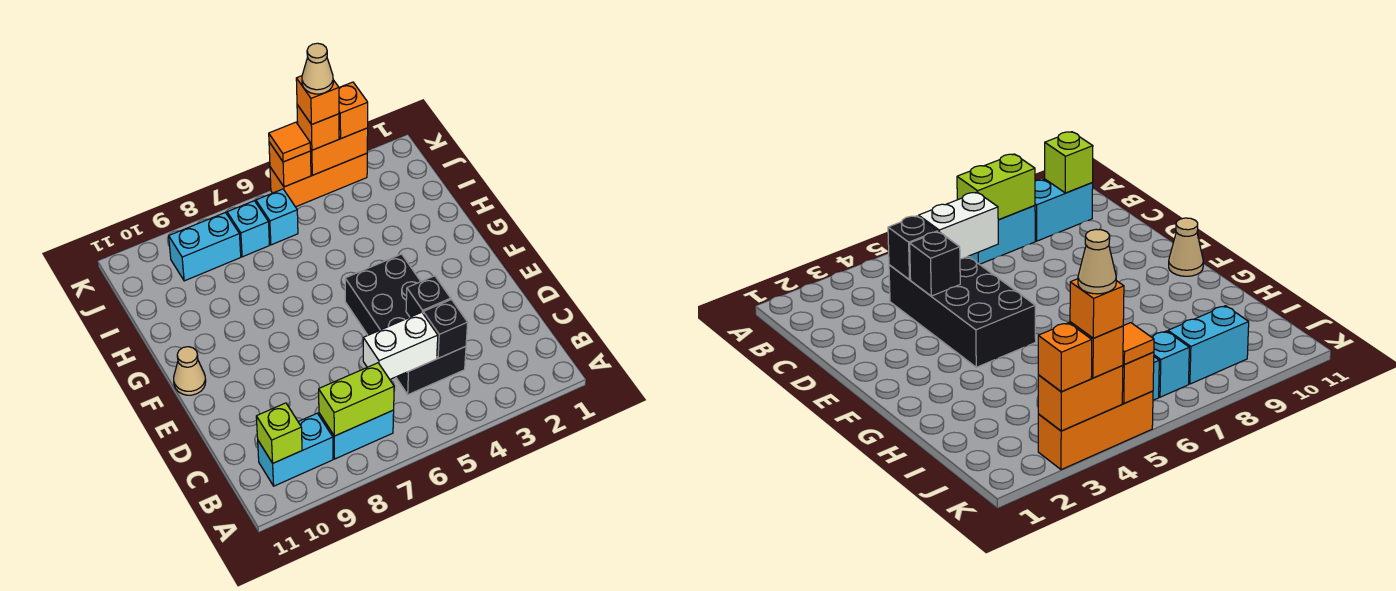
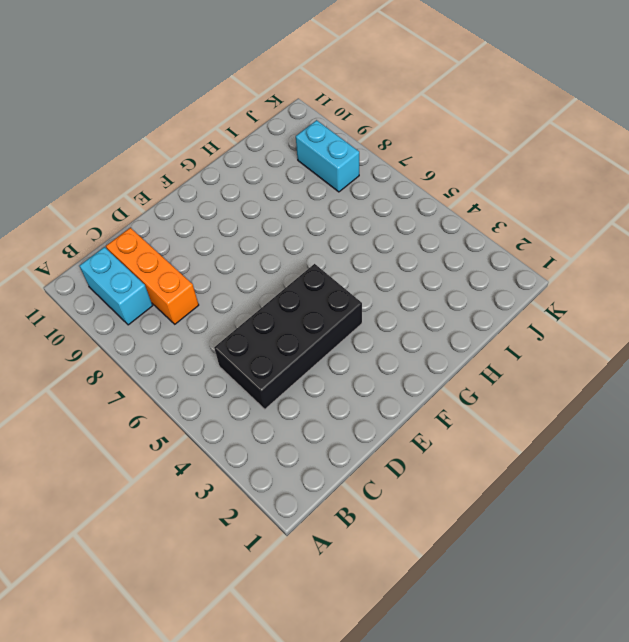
orange brick C8:C10 level 1 -> orange brick K3:K5 level 1
none -> cyan brick B7:B8 level 1
none -> tan cone F11 level 1
none -> cyan brick J6 level 1

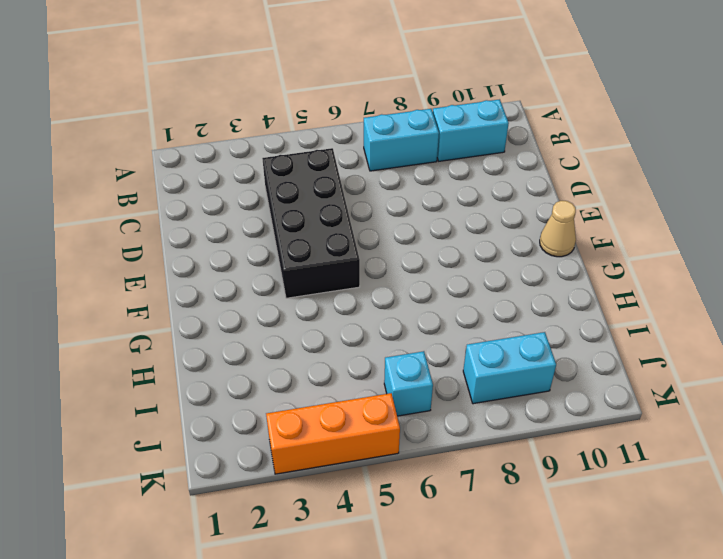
none -> cyan brick J7 level 1
none -> lime brick B7:B8 level 2
none -> lime brick B10 level 2

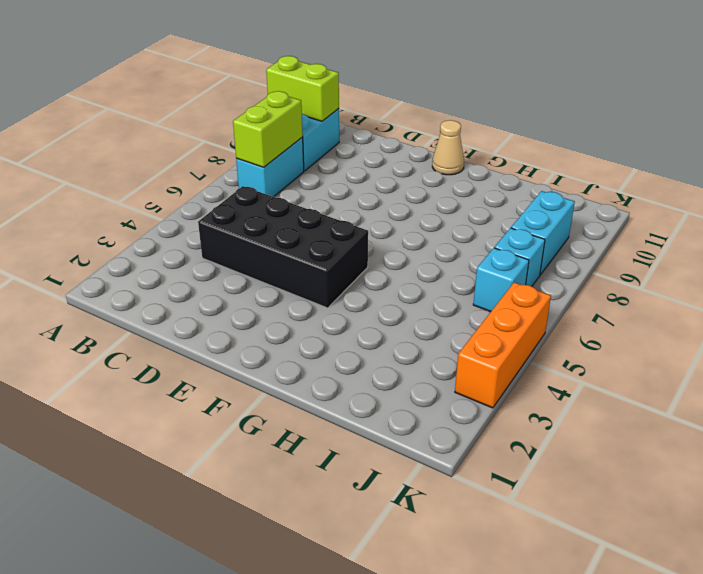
lime brick A10:B10 level 2 -> lime brick B10 level 2
none -> black brick C4 level 2
none -> white brick C5:C6 level 2
none -> black brick D4 level 2

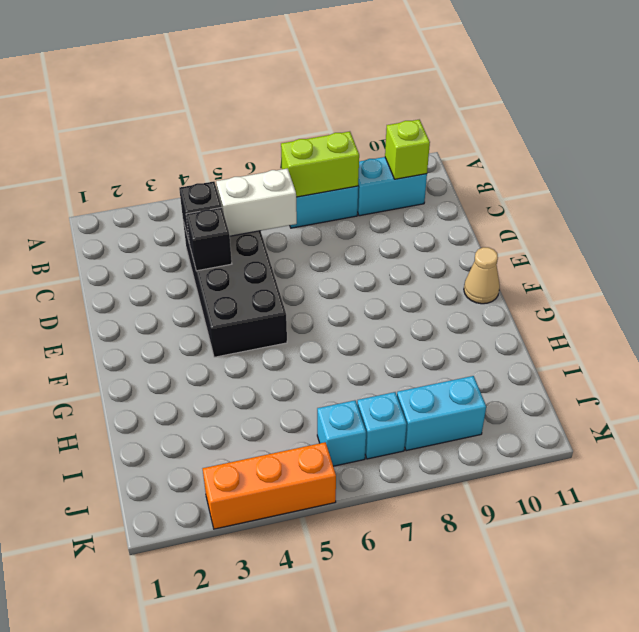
none -> orange brick K3:K4 level 2
none -> orange brick K5 level 2
none -> orange brick K3 level 3

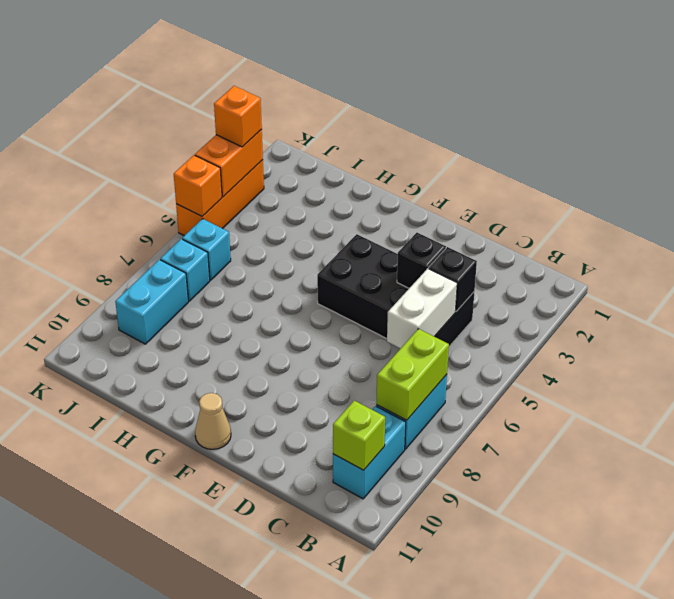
none -> orange brick K4 level 3
none -> orange tile K5 level 3
none -> orange brick K4 level 4

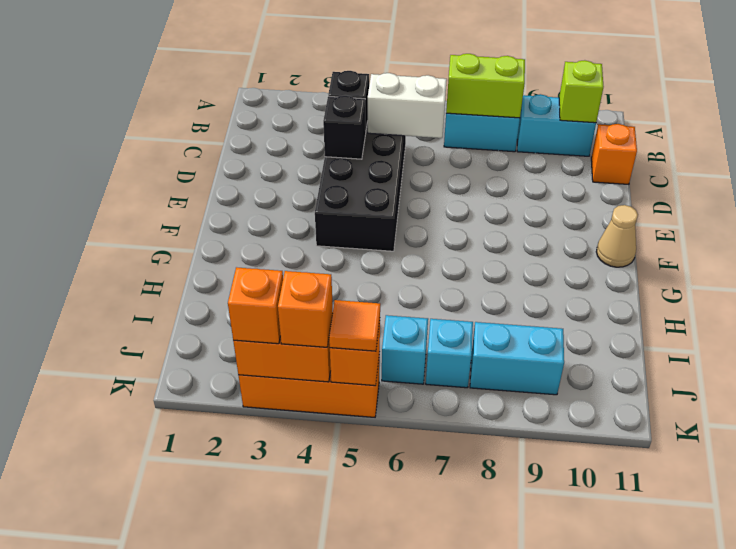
orange brick C11 level 1 -> orange brick K4 level 4
none -> tan cone K4 level 5

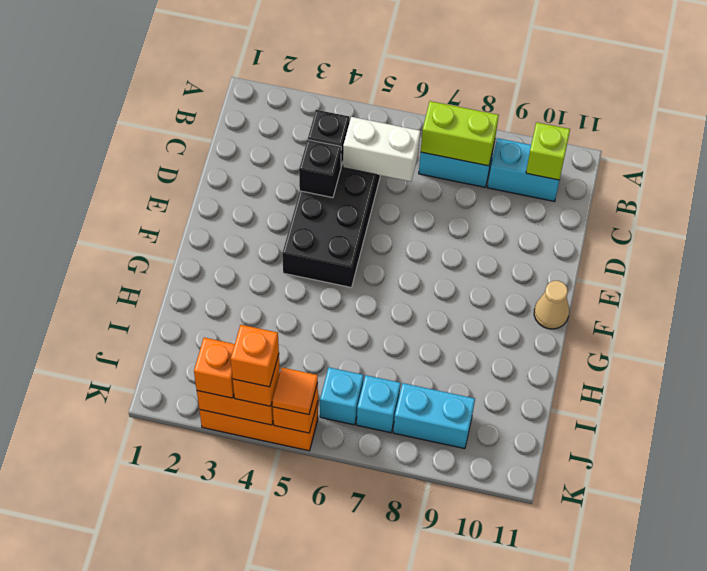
none -> tan cone K4 level 5

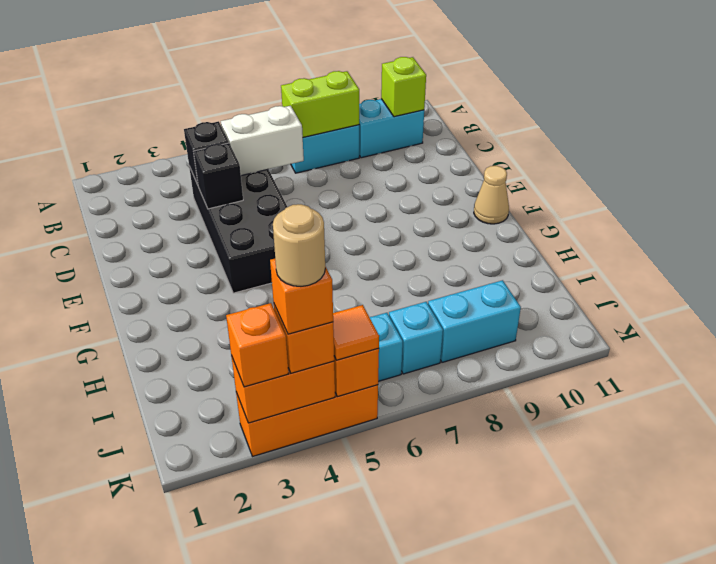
tan round brick K4 level 5 -> tan cone K4 level 5

